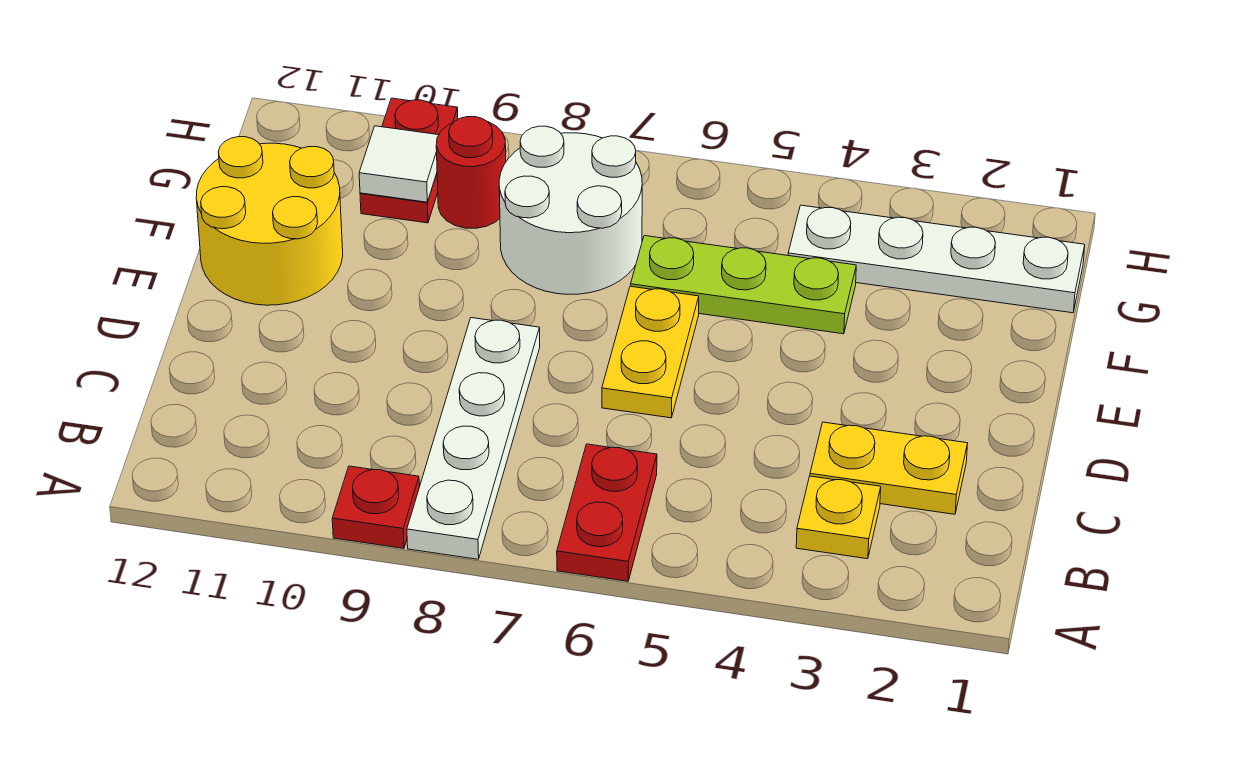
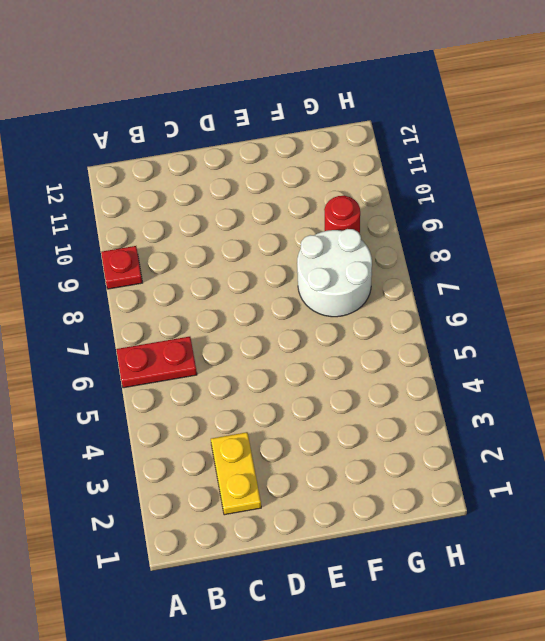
none -> white plate A8:D8 level 1
none -> yellow plate B3 level 1
none -> yellow plate D6:E6 level 1

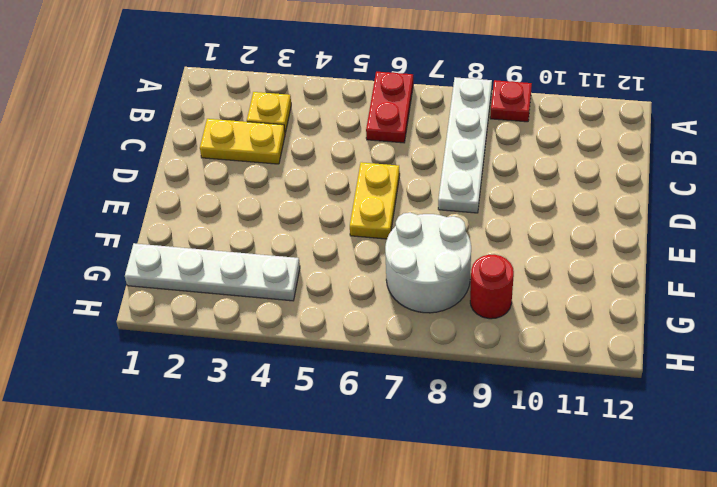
none -> yellow round brick E11:F12 level 1
none -> lime plate F4:F6 level 1
none -> red plate G10:H10 level 1

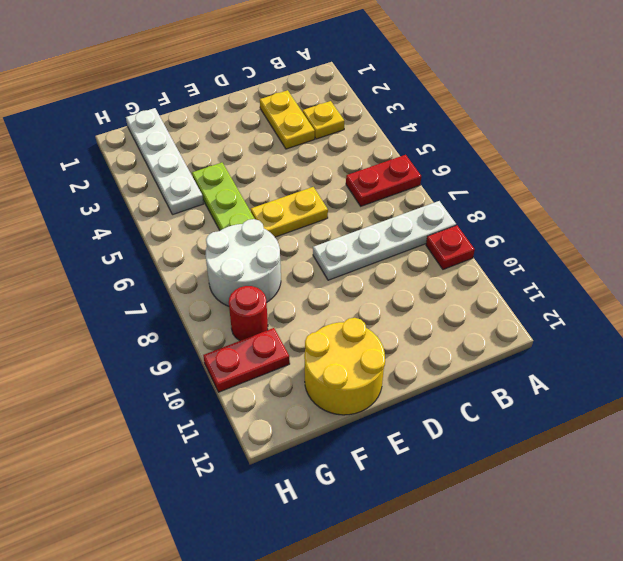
none -> white tile G10 level 2

